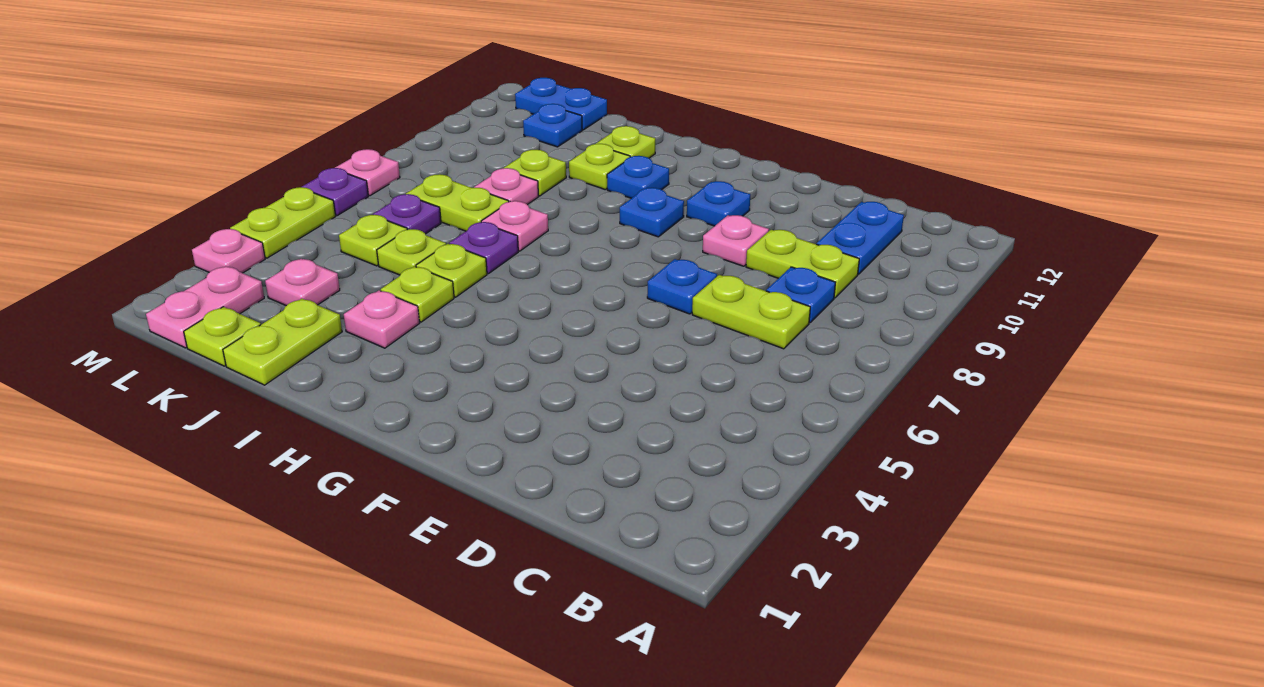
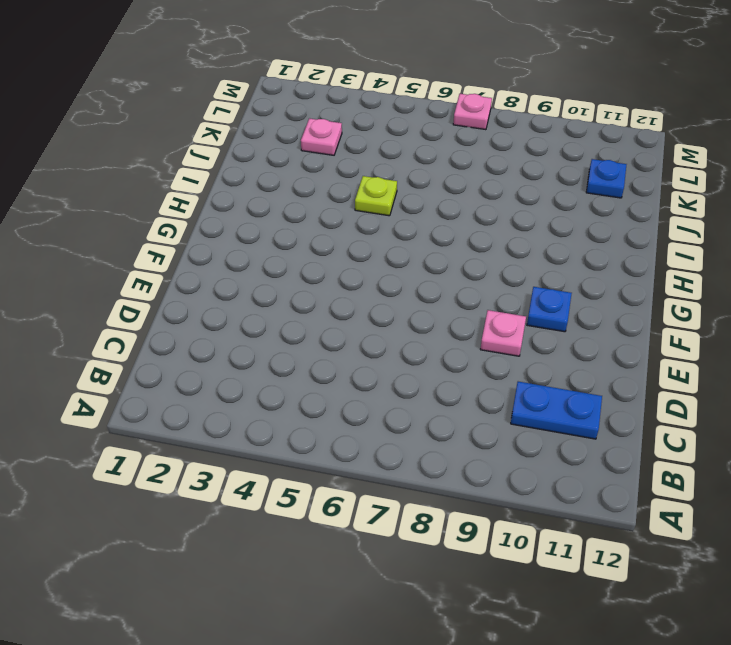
none -> lime plate C7:D7 level 1
none -> blue plate C8 level 1
none -> lime plate C9:D9 level 1
none -> blue plate E7 level 1

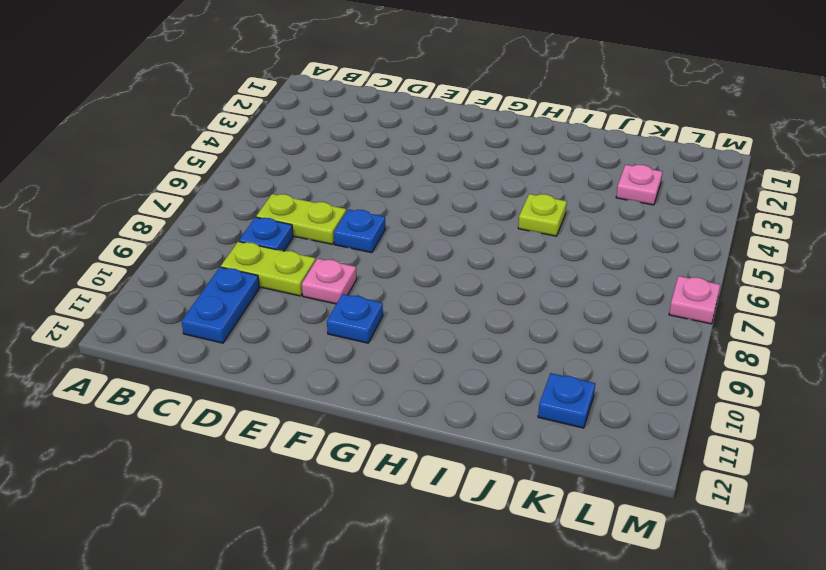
none -> blue plate G9 level 1
none -> blue plate H10 level 1
none -> pink plate I3 level 1
none -> lime plate I4 level 1

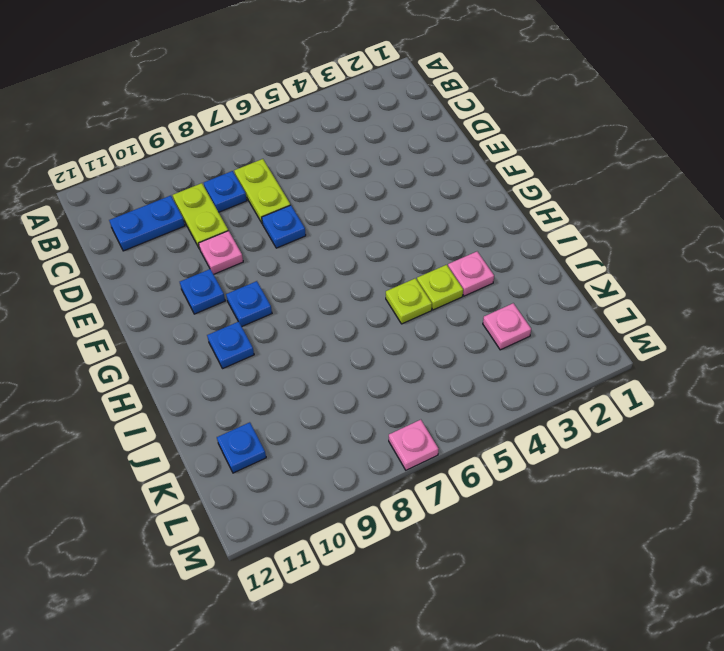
none -> purple plate I6 level 1
none -> pink plate I7 level 1
none -> lime plate I10 level 1
none -> lime plate I11 level 1

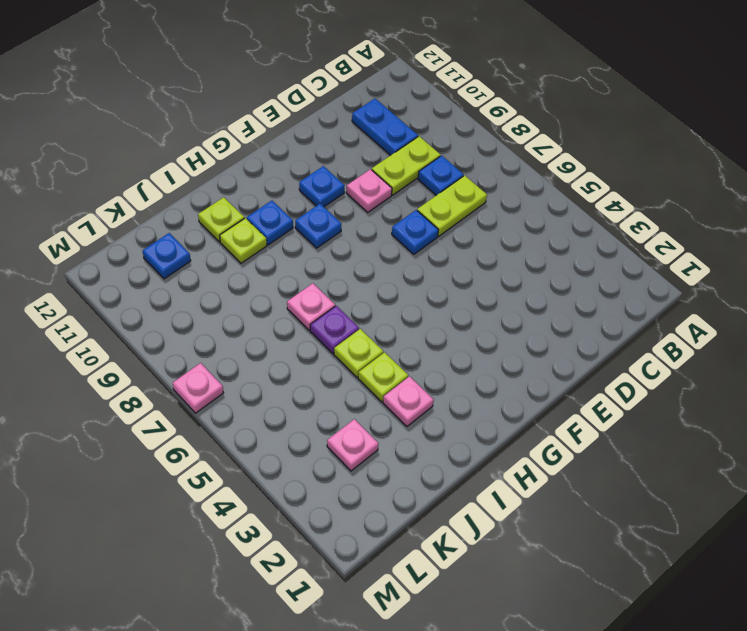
none -> lime plate J1:J2 level 1
none -> lime plate J5 level 1
none -> lime plate J7:K7 level 1
none -> pink plate J8 level 1

